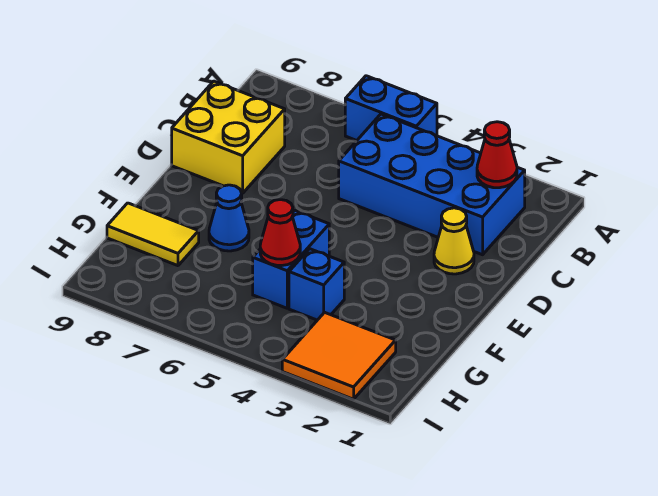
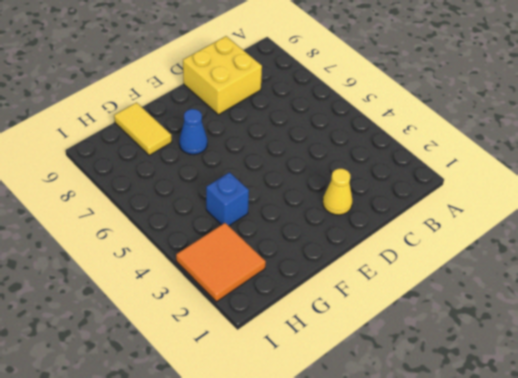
none -> blue brick A5:A6 level 1
none -> blue brick B2:C5 level 1

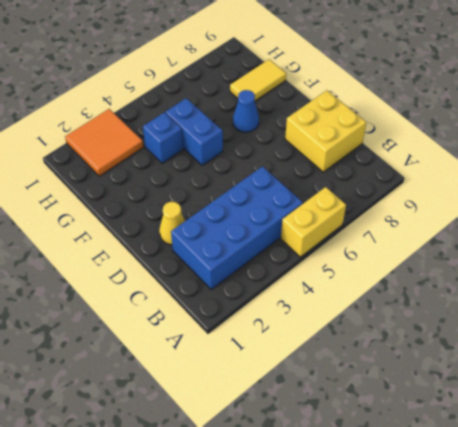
yellow brick A5:A6 level 1 -> blue brick A5:A6 level 1
none -> red cone B2 level 2
none -> red cone G5 level 2

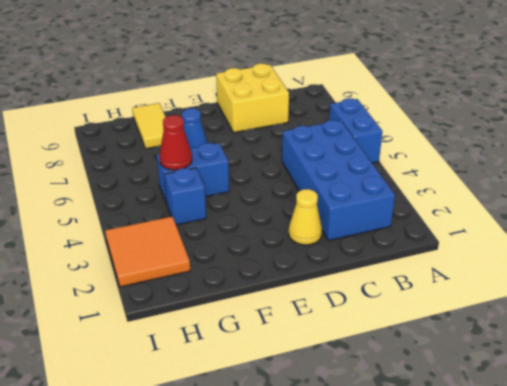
none -> red cone B2 level 2

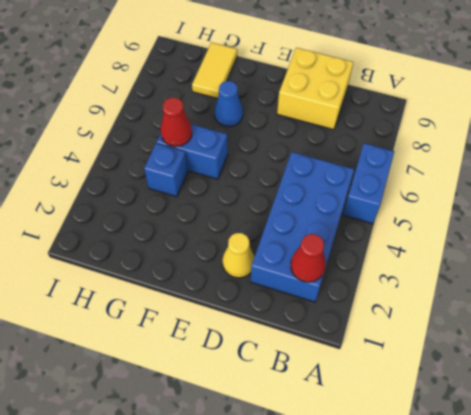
none -> orange tile H2:I3 level 1

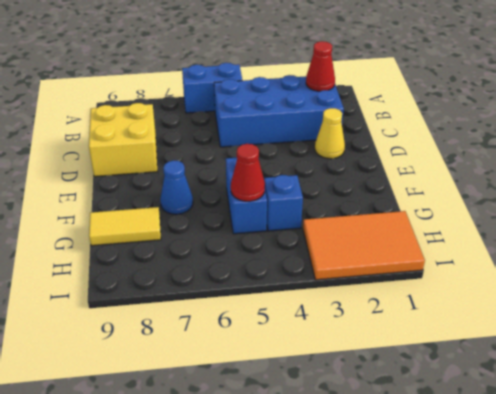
orange tile H1:I3 level 1 -> orange tile H2:I3 level 1

